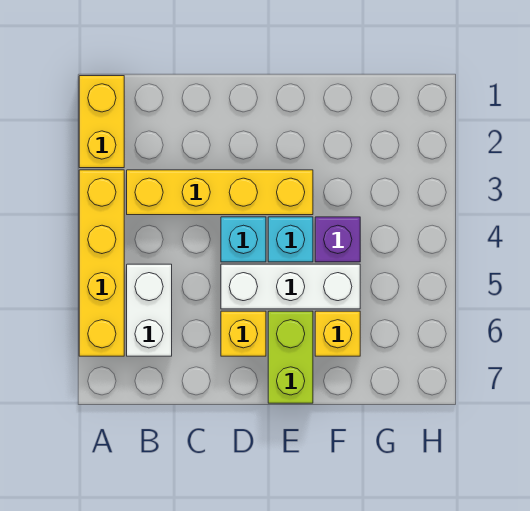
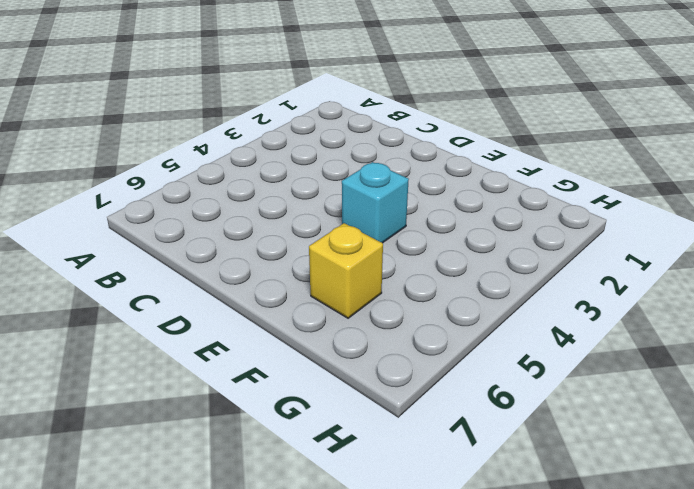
none -> yellow brick A1:A2 level 1
none -> yellow brick A3:A6 level 1

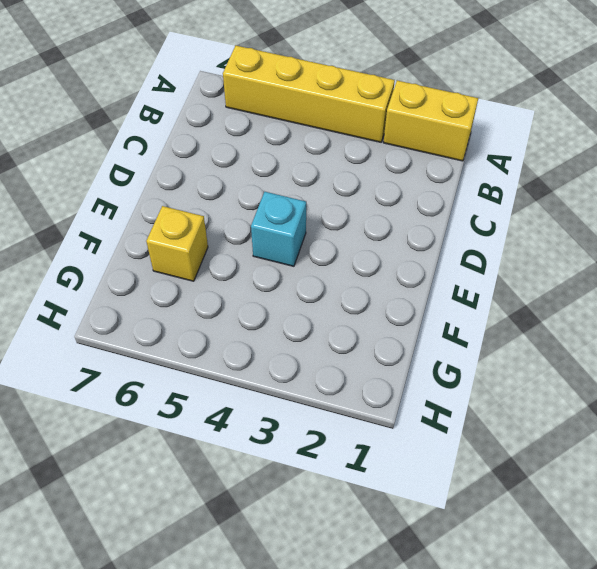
none -> yellow brick B3:E3 level 1
none -> white brick B5:B6 level 1

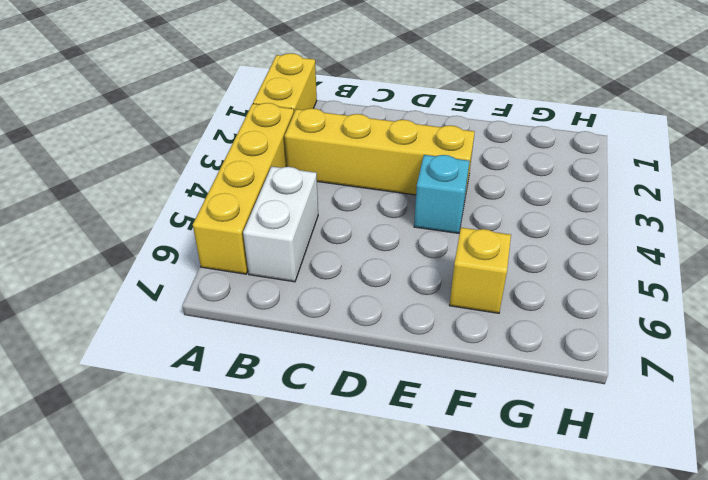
none -> cyan brick D4 level 1
none -> white brick D5:F5 level 1

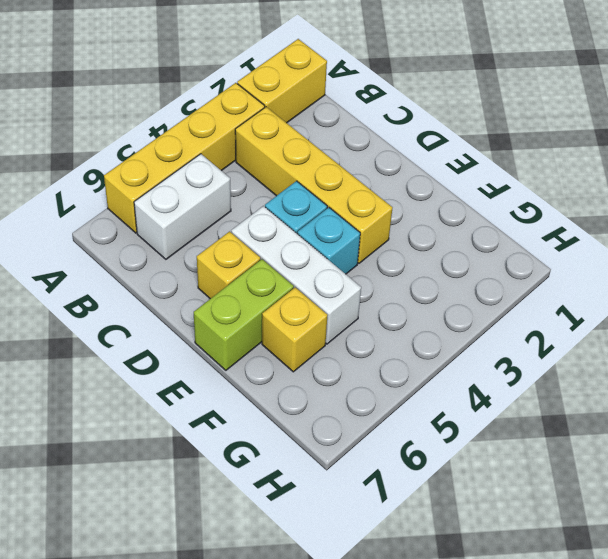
none -> purple brick F4 level 1

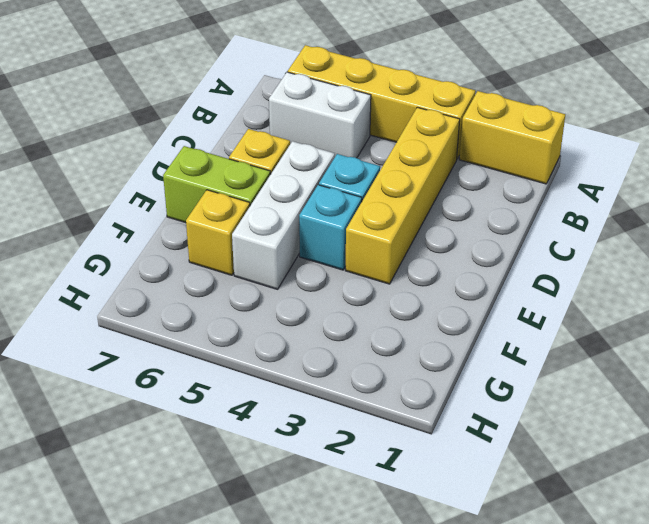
none -> purple brick F4 level 1

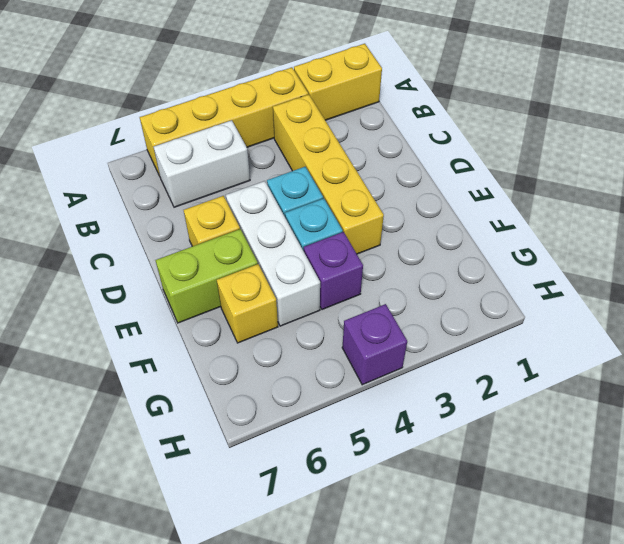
purple brick H4 level 1 -> none

